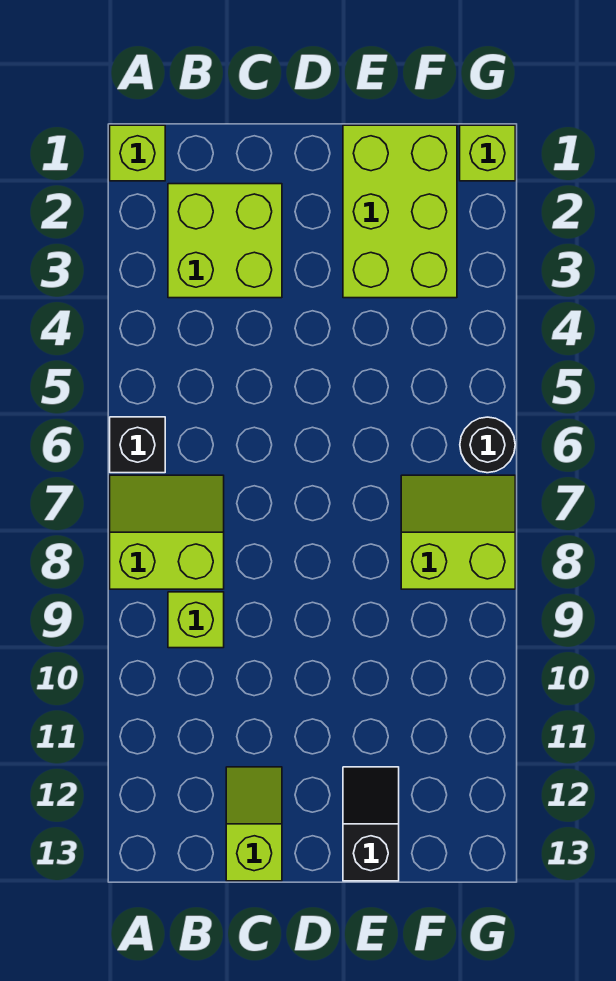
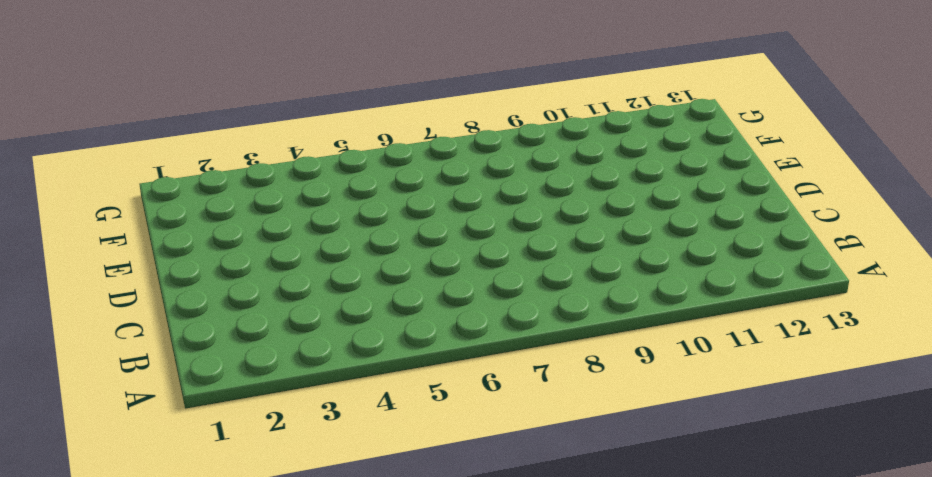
none -> lime brick A1 level 1
none -> black brick A6 level 1

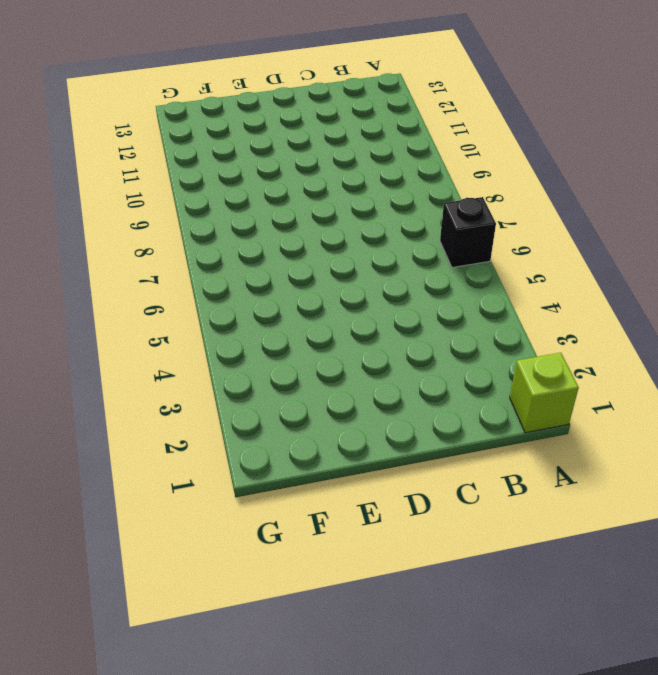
none -> lime slope A7:B8 level 1 top 8
none -> lime brick B2:C3 level 1

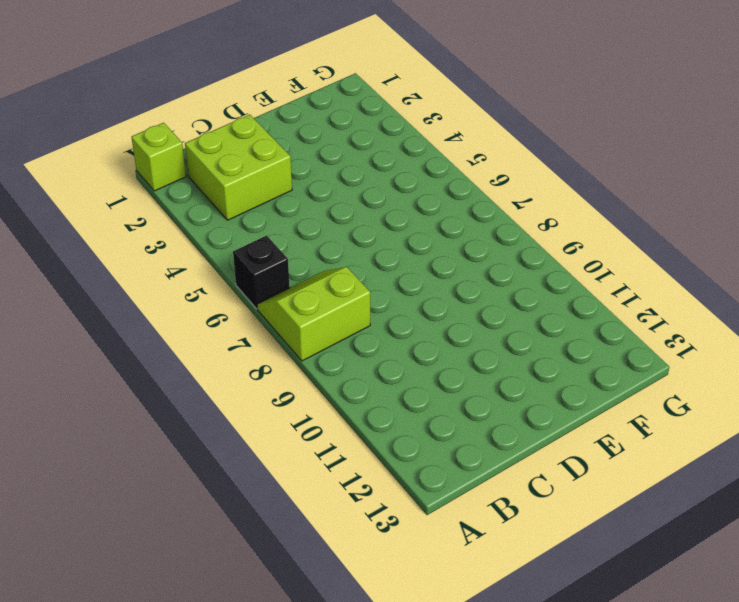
none -> lime brick B9 level 1
none -> lime slope C12:C13 level 1 top 13

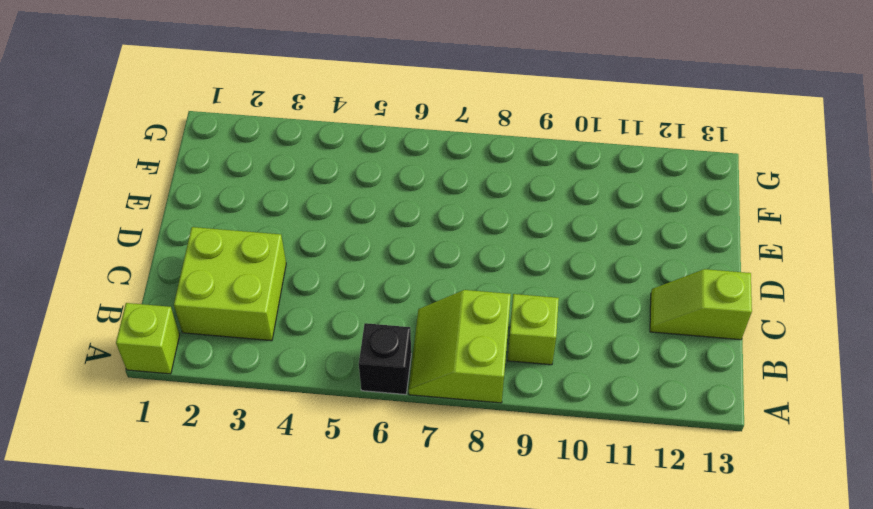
none -> lime brick E1:F3 level 1
none -> black slope E12:E13 level 1 top 13

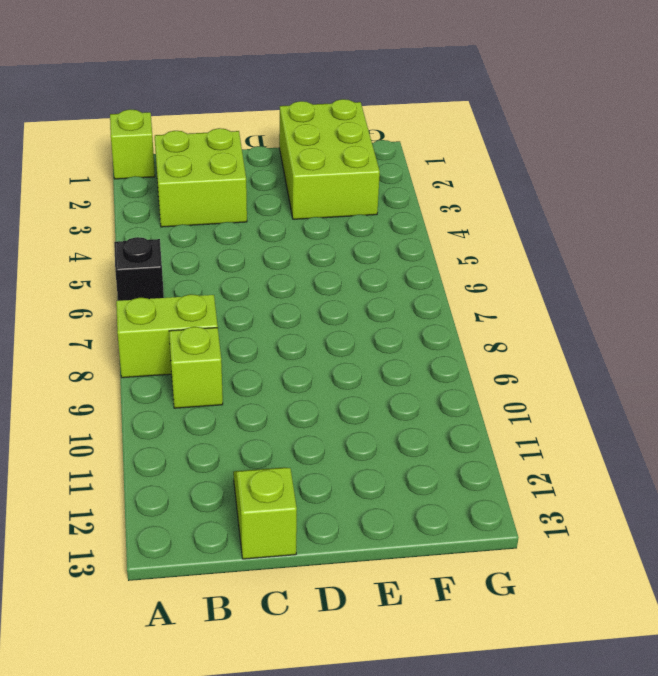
none -> black slope E12:E13 level 1 top 13
none -> lime slope F7:G8 level 1 top 8

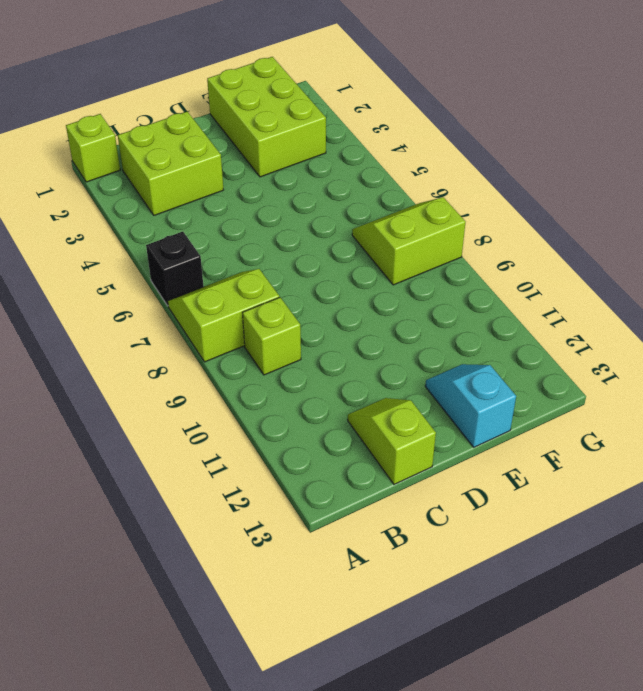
cyan slope E12:E13 level 1 top 13 -> black slope E12:E13 level 1 top 13
none -> lime brick G1 level 1
none -> black round brick G6 level 1

